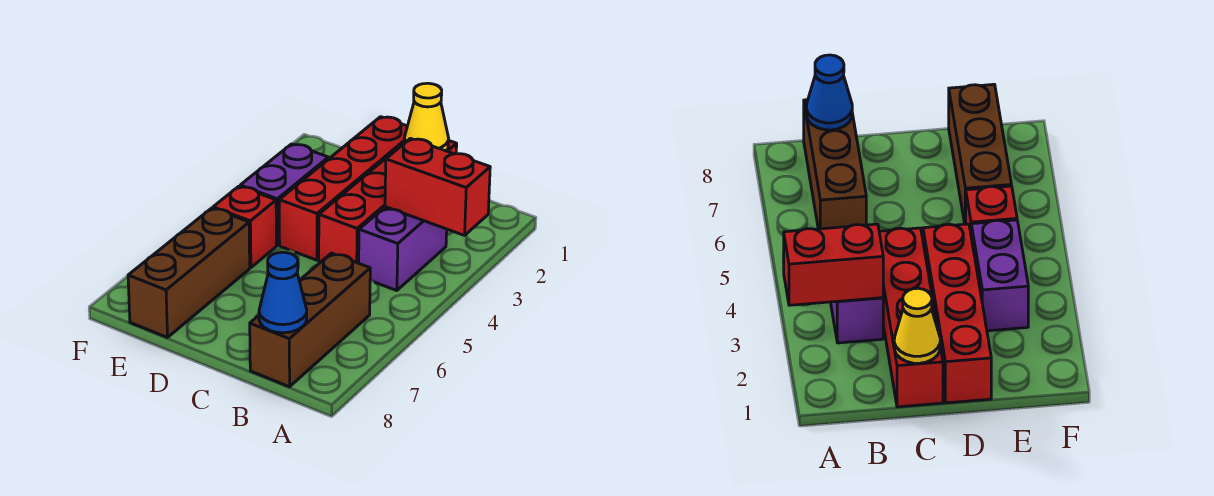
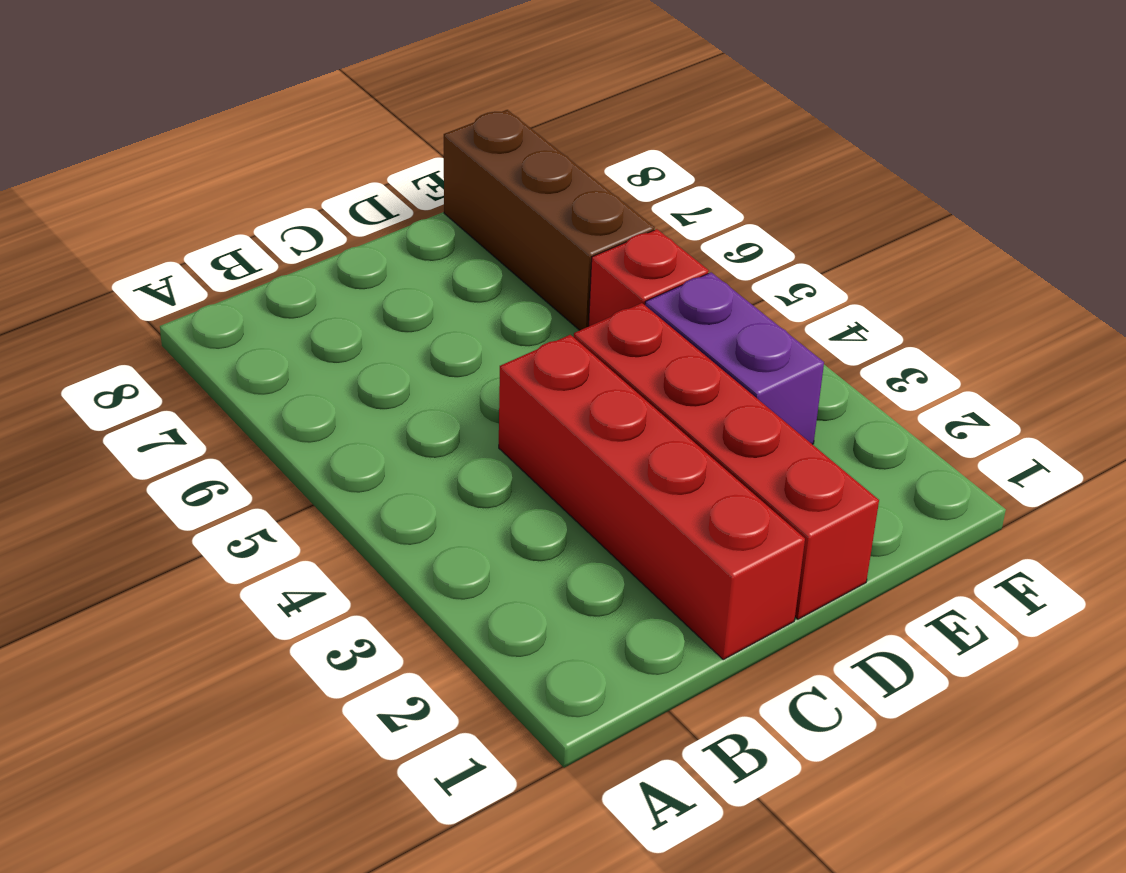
none -> purple brick B3:B4 level 1
none -> brown brick B6:B8 level 1

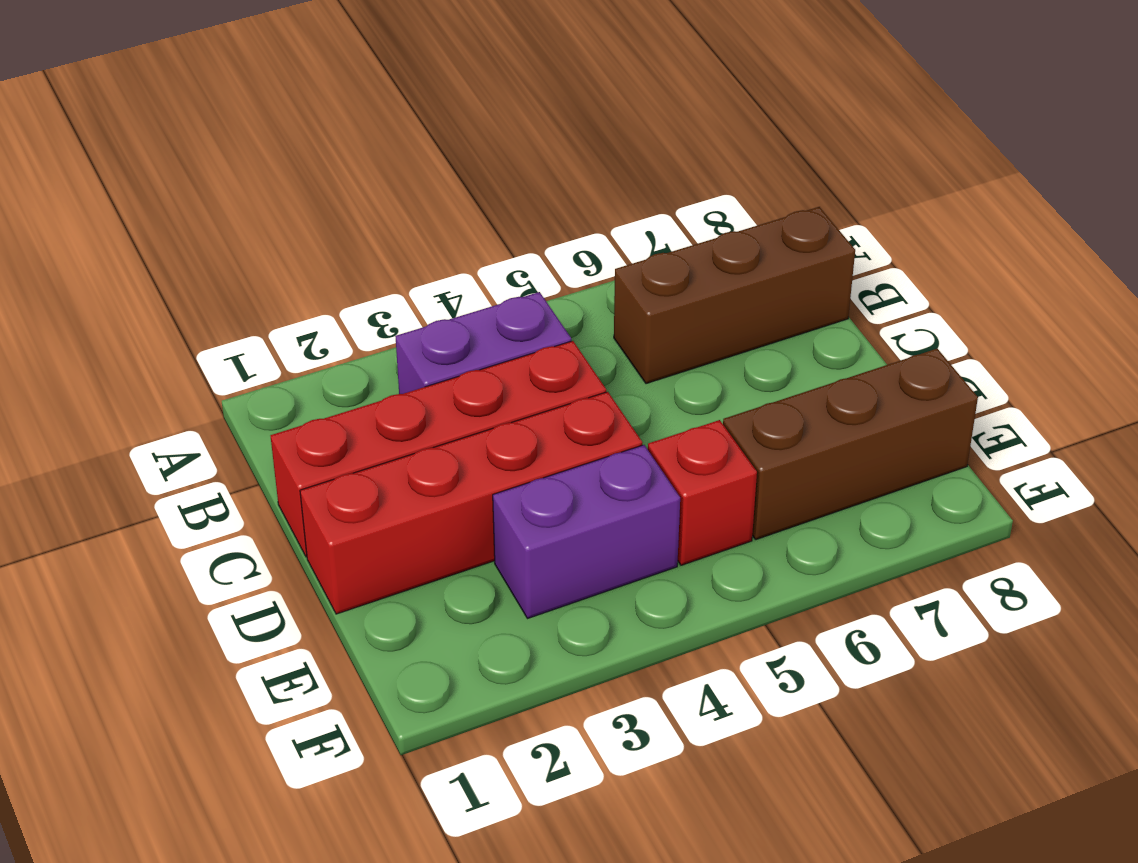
none -> red brick A3:B3 level 2
none -> blue cone B8 level 2

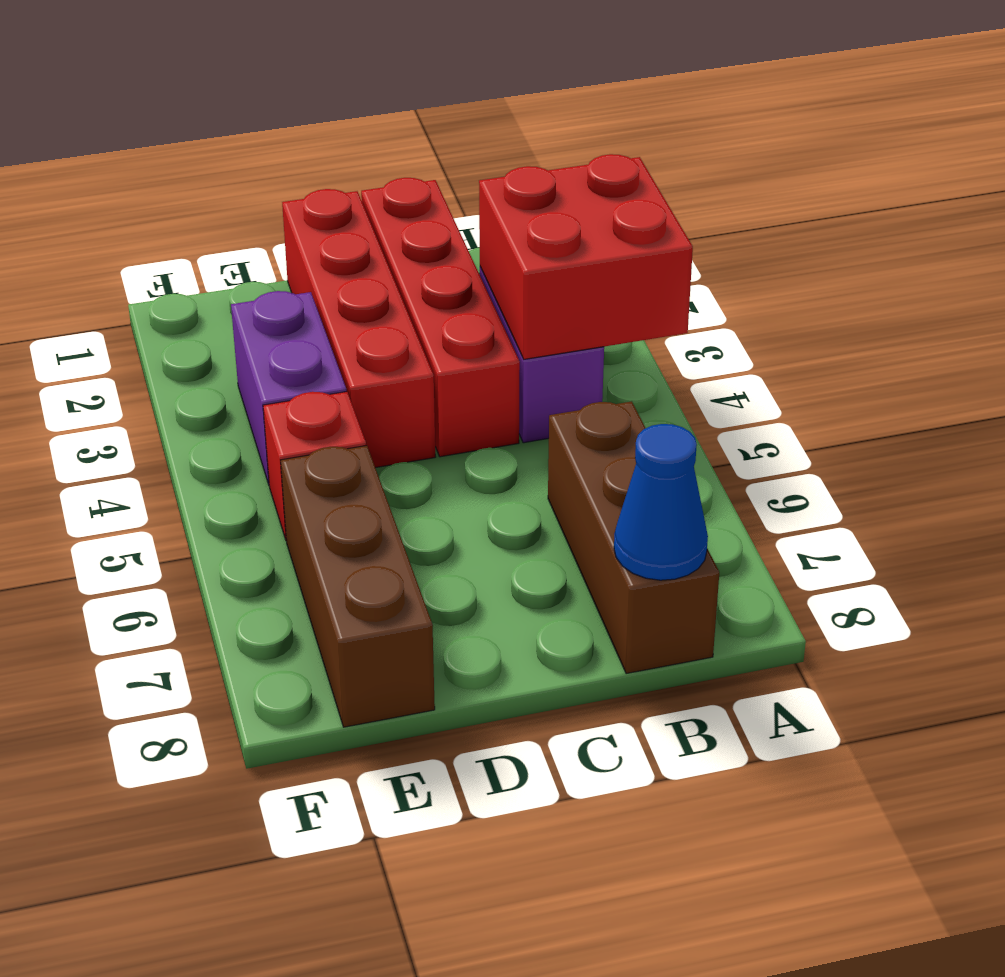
red brick A3:B4 level 2 -> red brick A3:B3 level 2
none -> yellow cone C1 level 2

